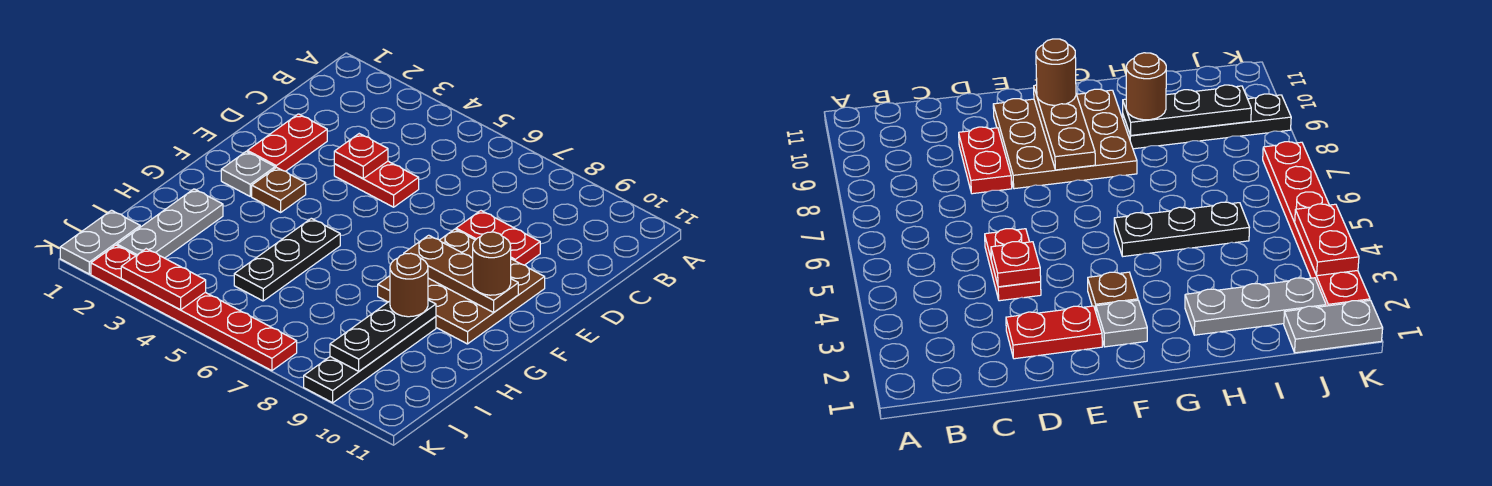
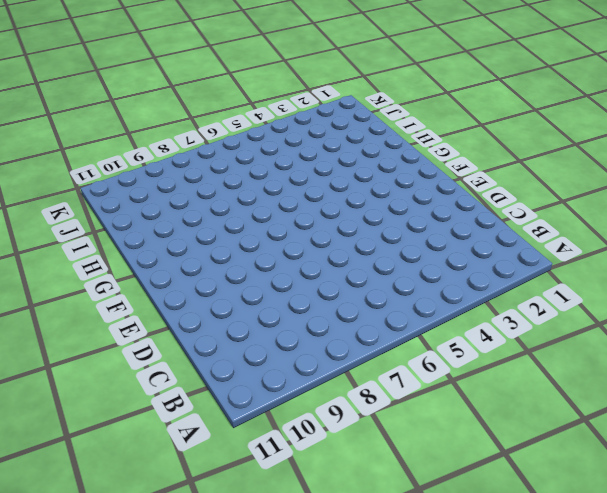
none -> red plate D2:E2 level 1
none -> red plate D4:D5 level 1
none -> red plate D8:D9 level 1

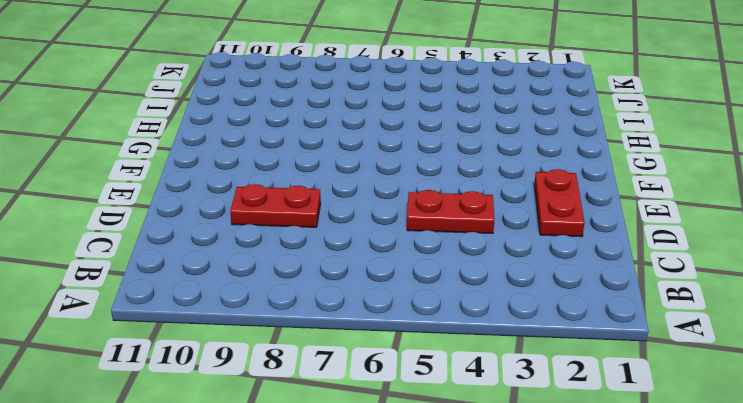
none -> brown plate E8:G10 level 1
none -> grey plate F2 level 1
none -> brown plate F3 level 1

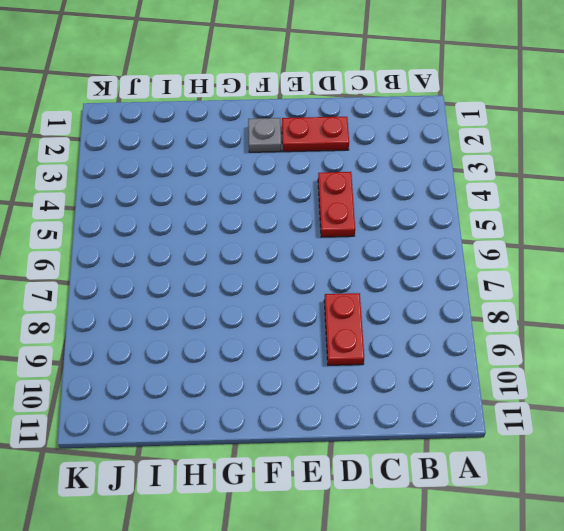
none -> brown plate E8:G10 level 1
none -> brown plate F3 level 1
none -> black plate G5:I5 level 1

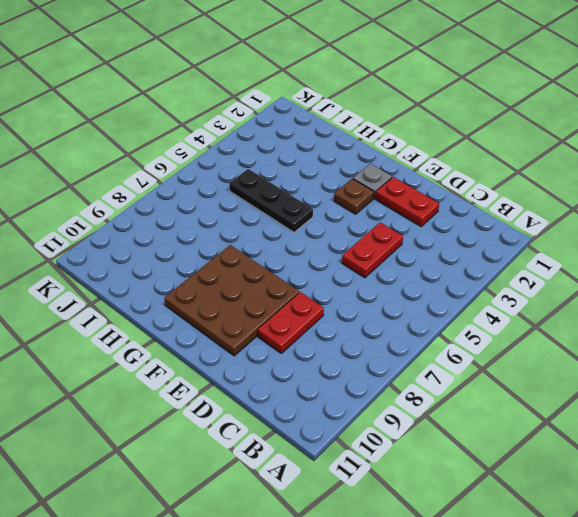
none -> grey plate H2:J2 level 1
none -> black plate H9:K9 level 1
none -> grey plate J1:K1 level 1

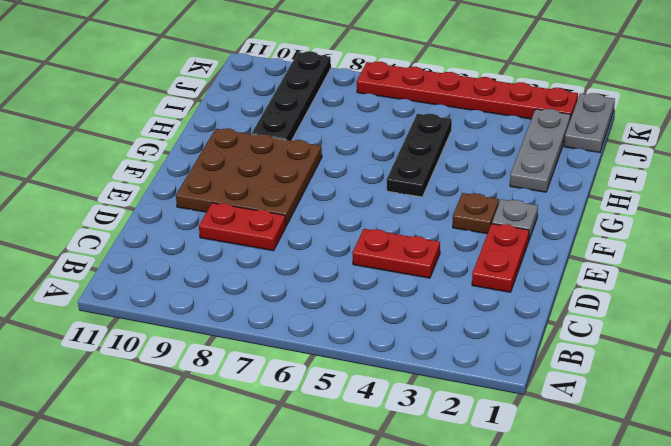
none -> red plate D4 level 2
none -> brown plate F8:F10 level 2
none -> black plate H9:J9 level 2

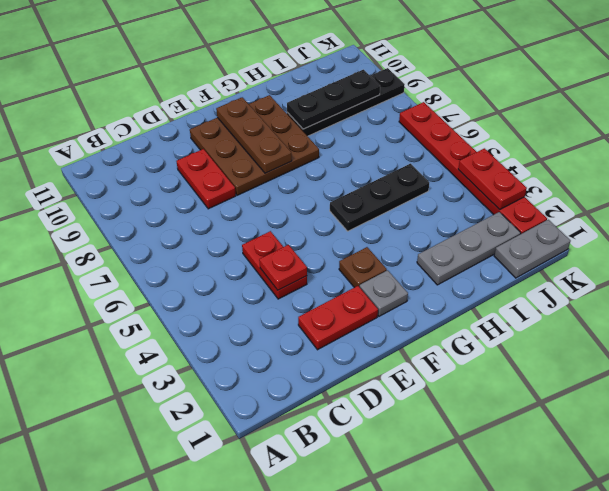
none -> brown round brick F10 level 3
none -> brown round brick H9 level 3

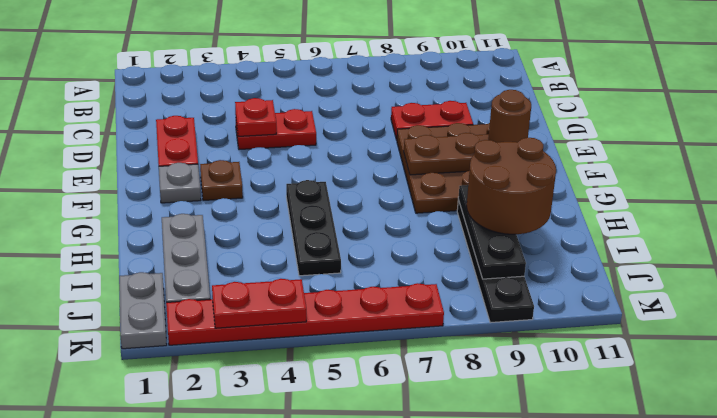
brown round brick H9:I10 level 3 -> brown round brick H9 level 3

